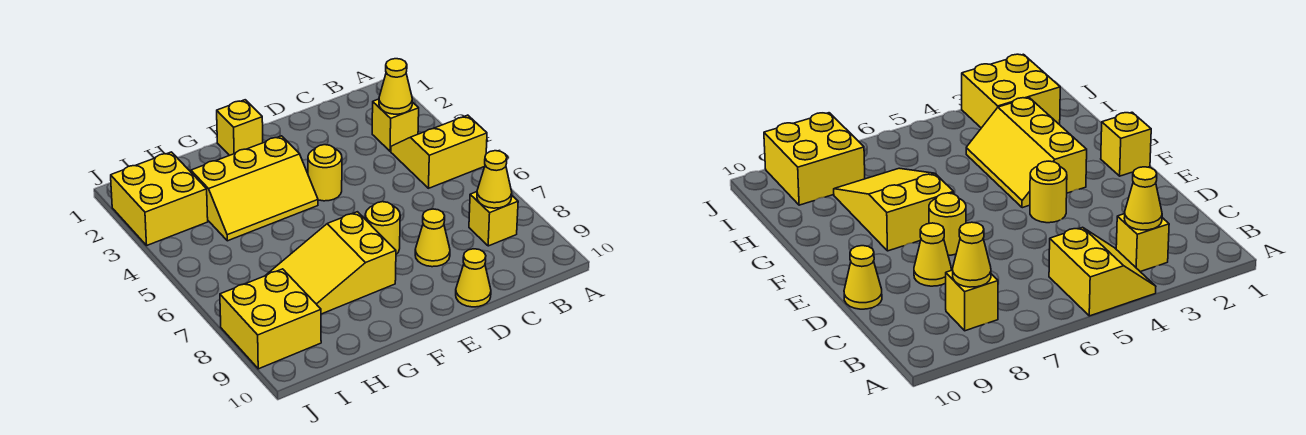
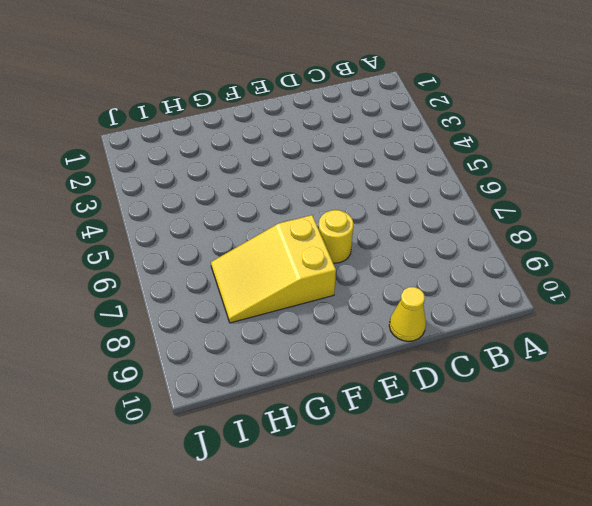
none -> yellow slope A4:B5 level 1 top 5
none -> yellow brick B3 level 1
none -> yellow brick B8 level 1

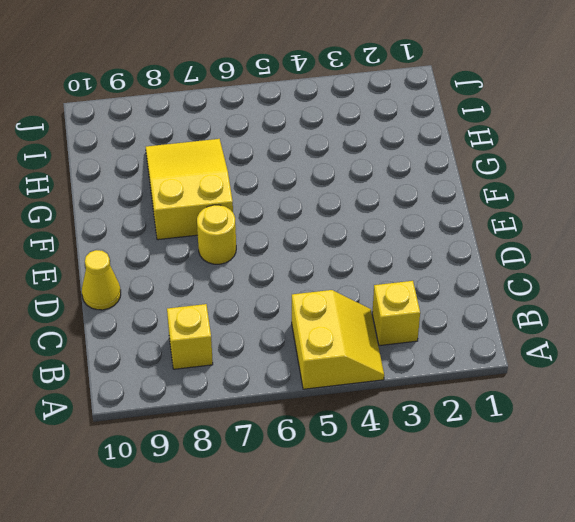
none -> yellow cone D8 level 1
none -> yellow round brick E4 level 1
none -> yellow brick F1 level 1

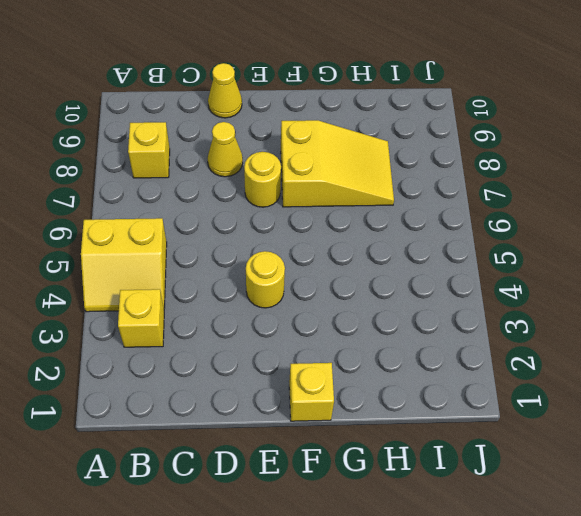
none -> yellow slope F3:H4 level 1 top 3
none -> yellow brick I2:J3 level 1
none -> yellow brick I8:J9 level 1

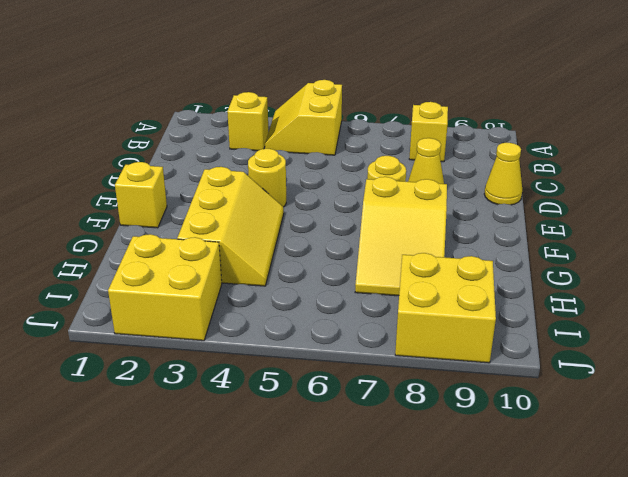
none -> yellow cone B3 level 2
none -> yellow cone B8 level 2

